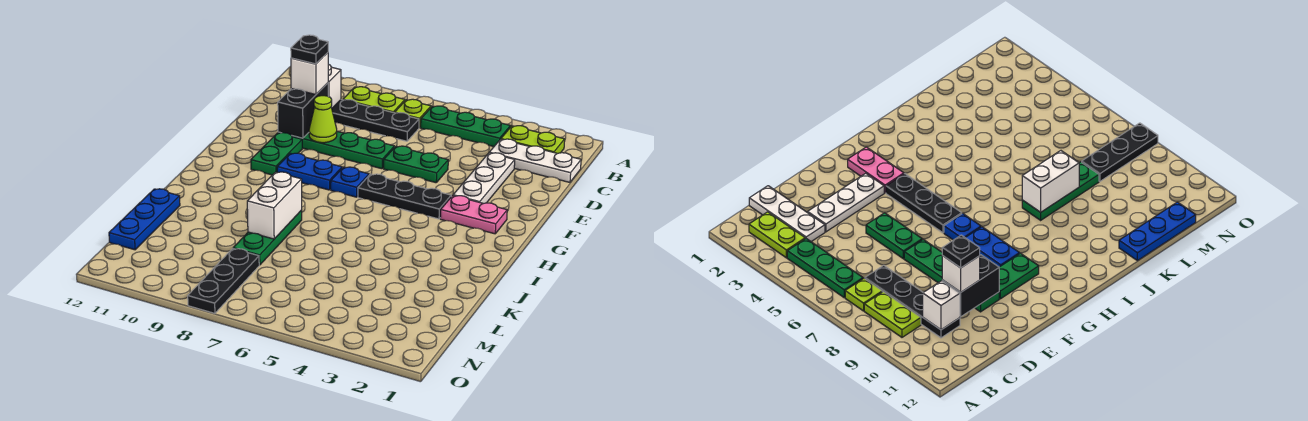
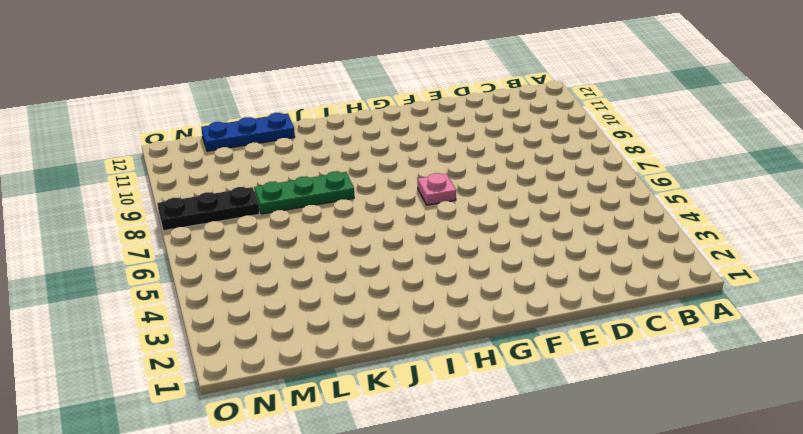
pink plate G7 level 1 -> blue plate G7 level 1
none -> lime plate B2:B3 level 1
none -> green plate B4:B6 level 1
none -> lime plate B7 level 1

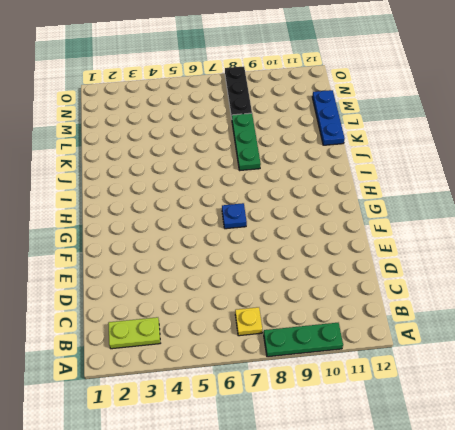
green plate A8:A10 level 1 -> green plate B4:B6 level 1
yellow plate B7 level 1 -> lime plate B7 level 1
none -> lime plate B8:B9 level 1
none -> white plate C1:C3 level 1
none -> black plate C7:C10 level 1

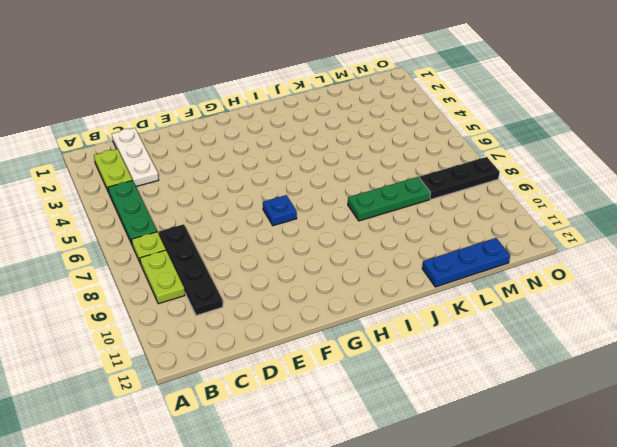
none -> white plate D3:F3 level 1
none -> green plate E5:E6 level 1
none -> green plate E7:E10 level 1

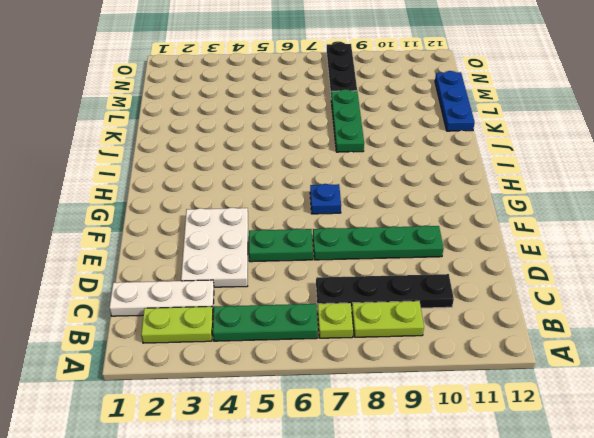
white plate D3:F4 level 1 -> white plate D3:F3 level 1
none -> green plate F10:G10 level 1
none -> pink plate G2:G3 level 1
none -> black plate G4:G6 level 1

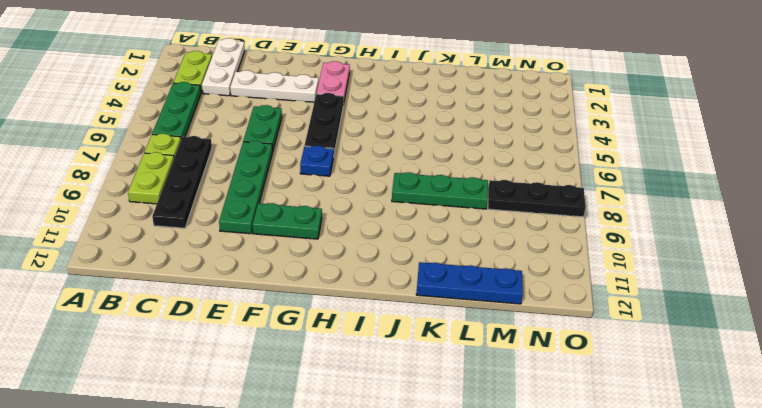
none -> blue plate G8:G9 level 1
none -> white brick C10 level 2
none -> black brick D10:E10 level 2

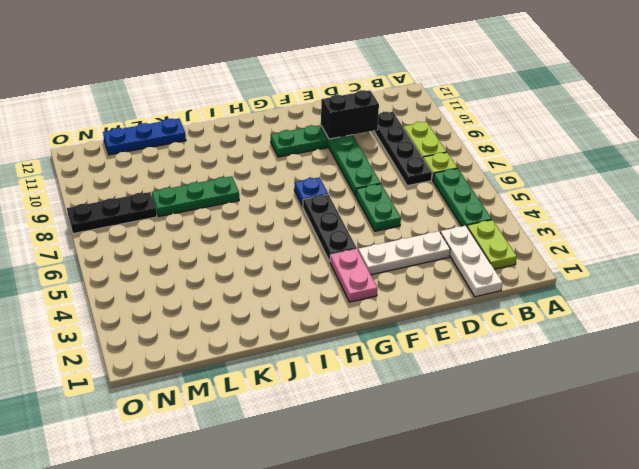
none -> blue plate G8:G9 level 1
none -> white brick C10 level 2
none -> lime cone E9 level 2

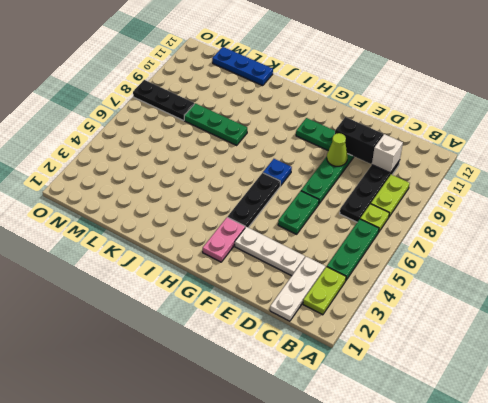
none -> blue plate G8:G9 level 1
none -> white brick J8:K8 level 2
none -> white brick D10 level 3

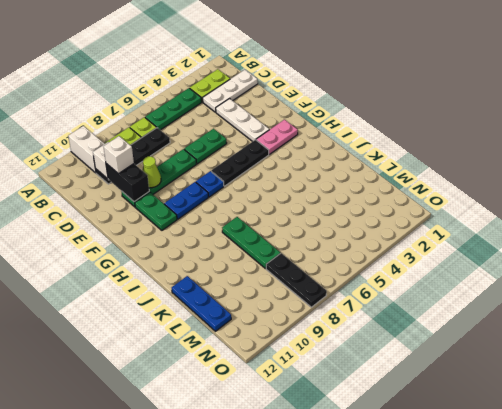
white brick A10:B10 level 1 -> white brick J8:K8 level 2
none -> black plate D10 level 4

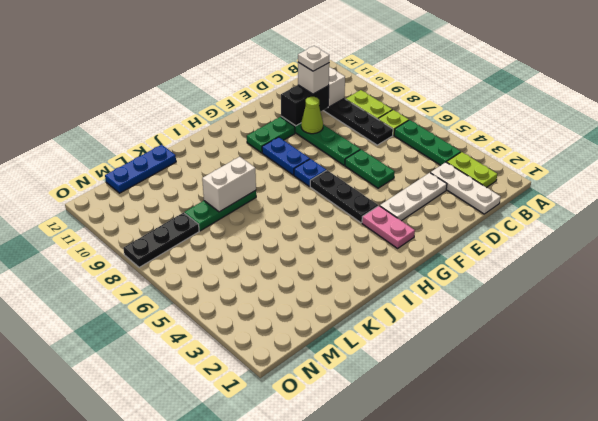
white plate D10 level 4 -> black plate D10 level 4

